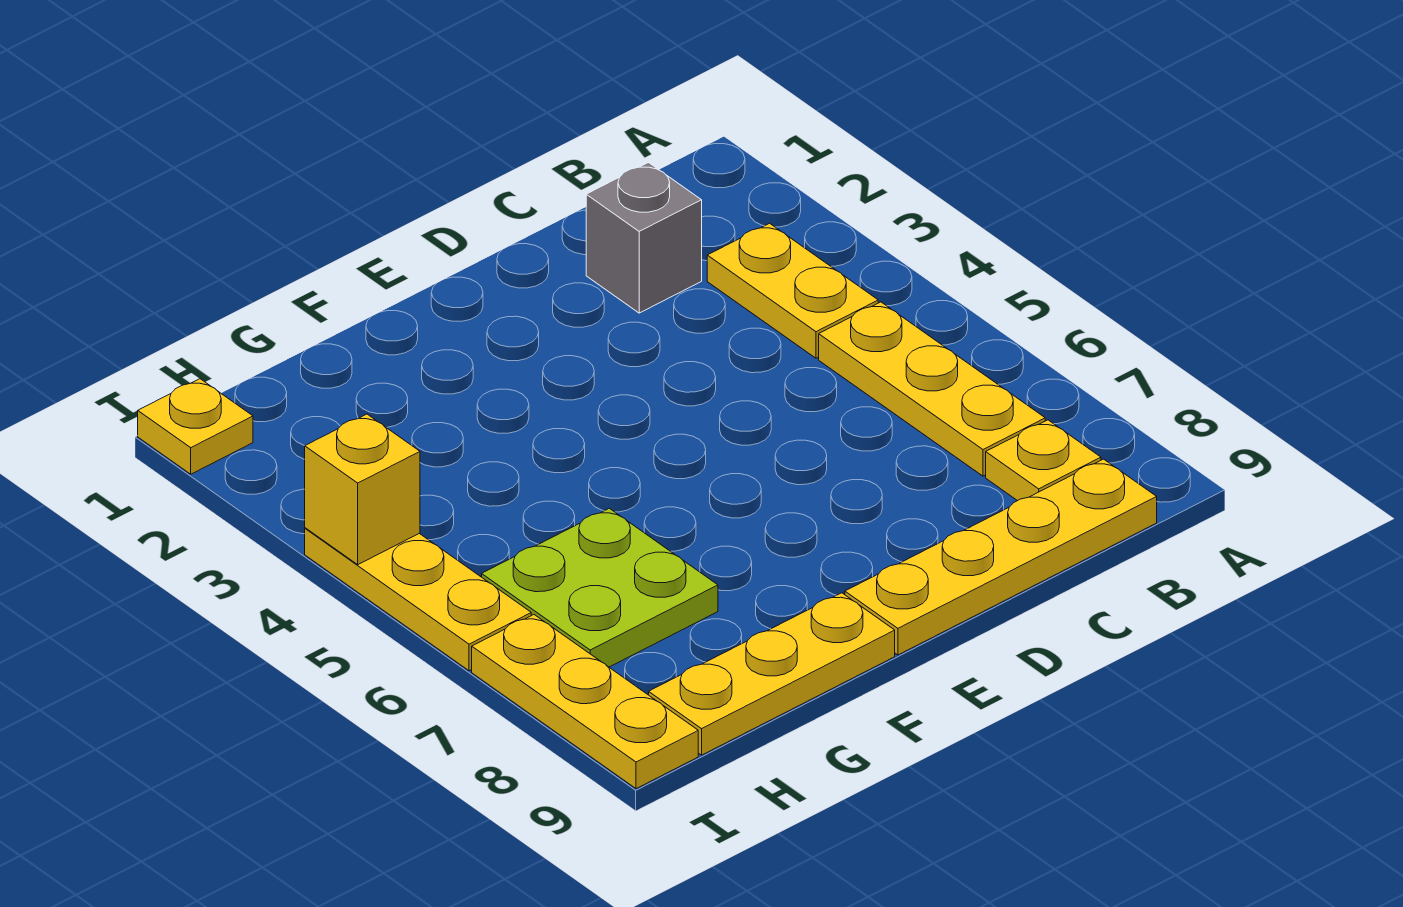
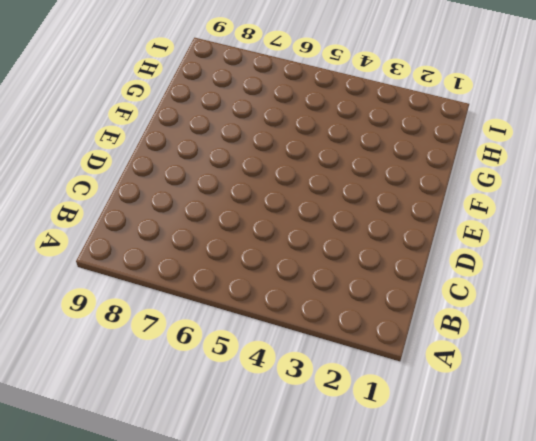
none -> yellow plate B3:B4 level 1
none -> yellow plate B5:B7 level 1

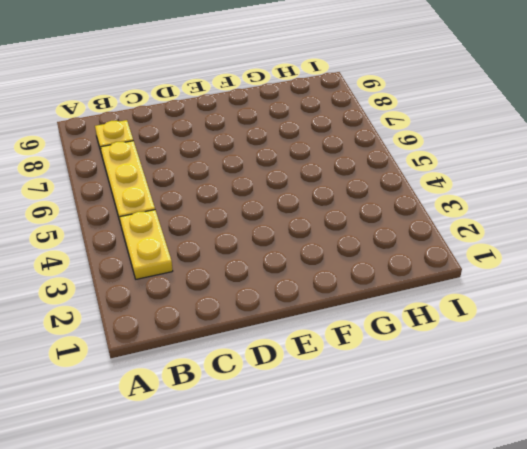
none -> yellow plate B9:E9 level 1
none -> grey brick C2 level 1

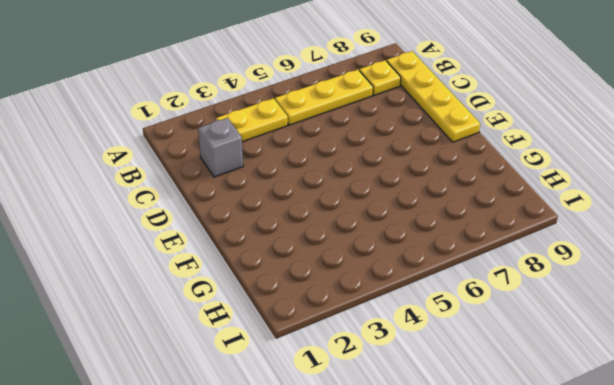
none -> yellow plate F9:H9 level 1
none -> lime plate G6:H7 level 1

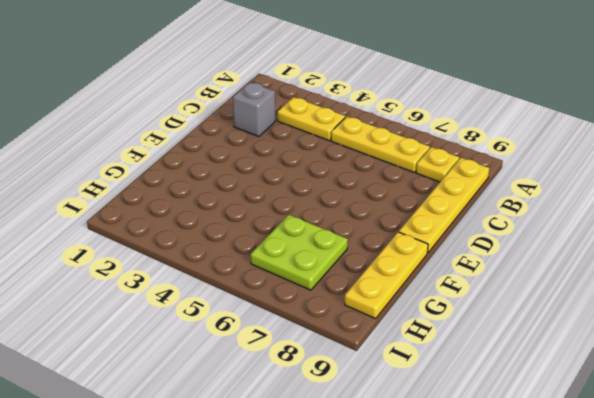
none -> yellow plate I1 level 1
none -> yellow plate I4:I6 level 1

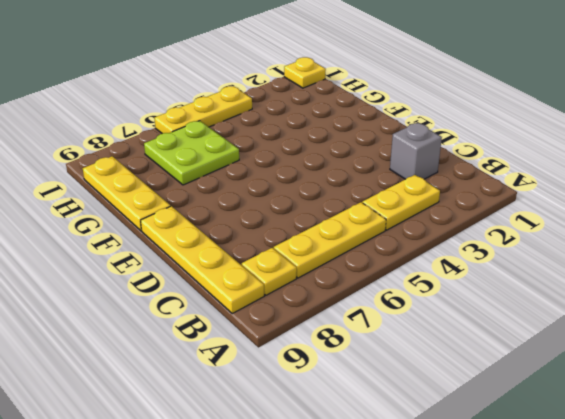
none -> yellow plate I7:I9 level 1
none -> yellow brick I4 level 2

